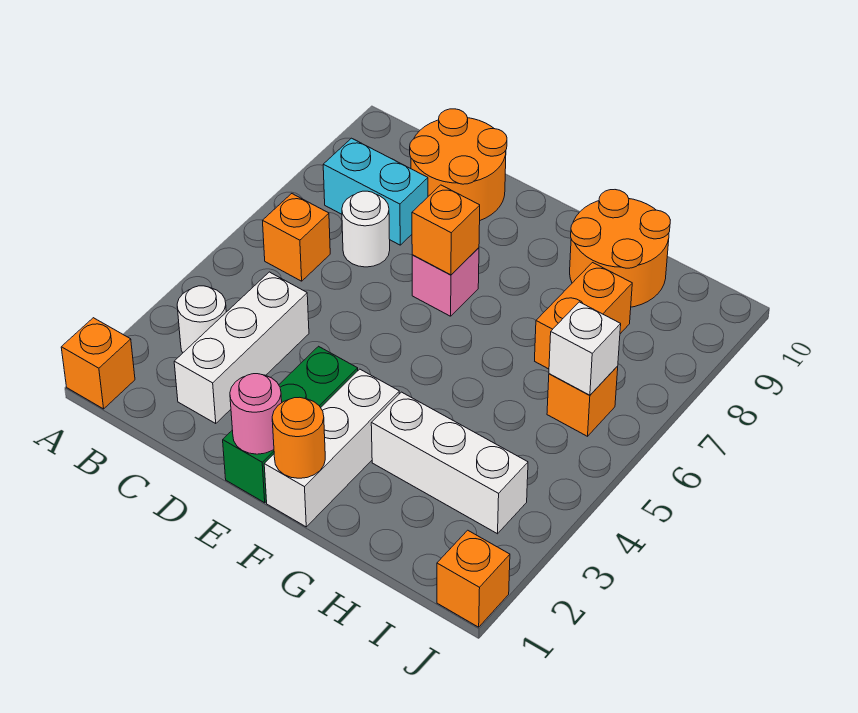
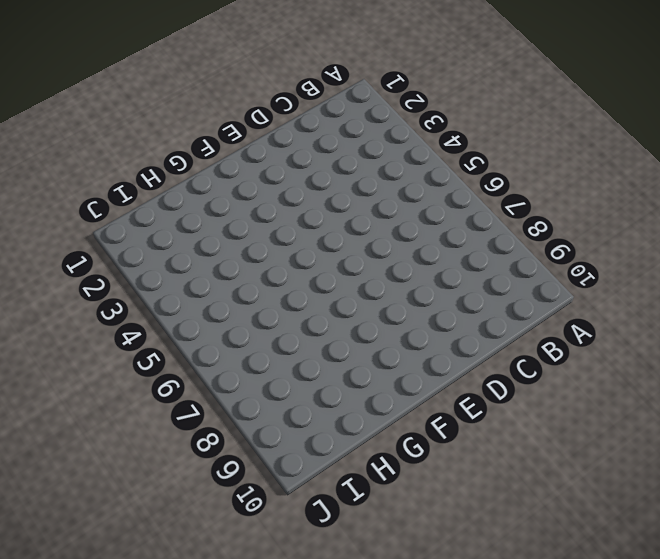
none -> orange brick A1 level 1
none -> white round brick B3 level 1
none -> orange brick B6 level 1

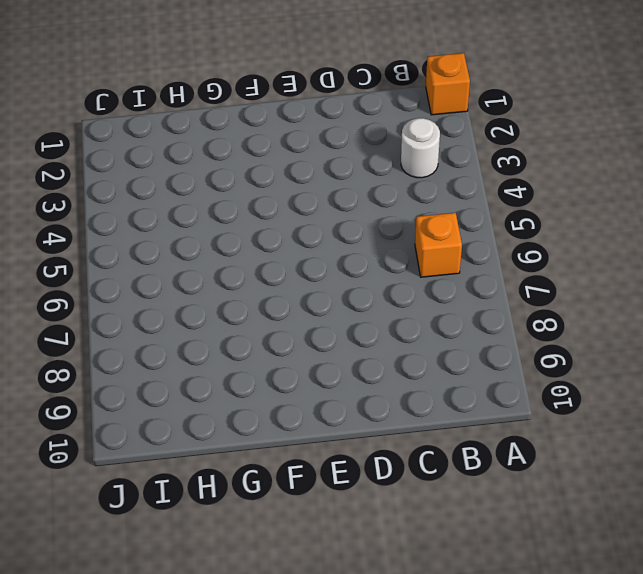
none -> cyan brick B8:C8 level 1
none -> white brick C2:C4 level 1
none -> white round brick C7 level 1

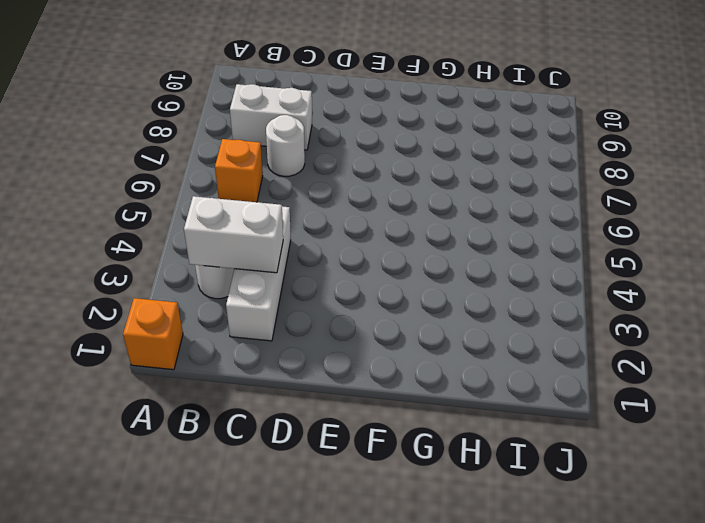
white brick B3:C3 level 2 -> none
white brick B8:C8 level 1 -> cyan brick B8:C8 level 1
none -> orange round brick C9:D10 level 1
none -> green brick E1:E3 level 1
none -> pink brick E7 level 1

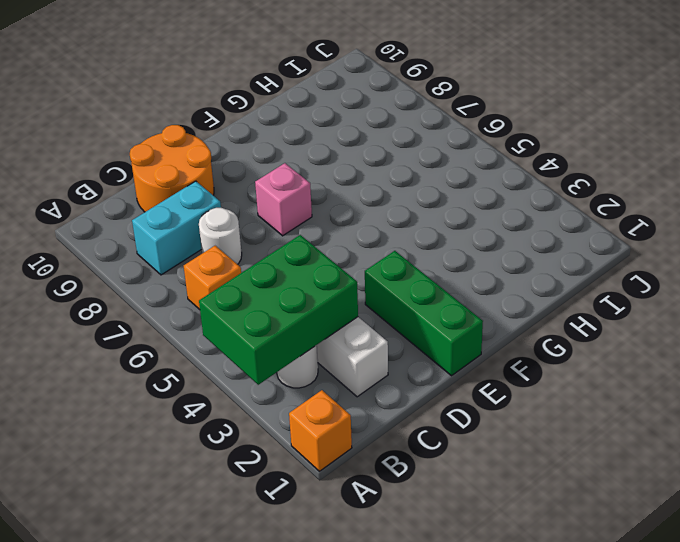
green brick A3:C4 level 2 -> none
none -> white brick F1:F3 level 1
none -> white brick G3:I3 level 1
none -> orange round brick G9:H10 level 1

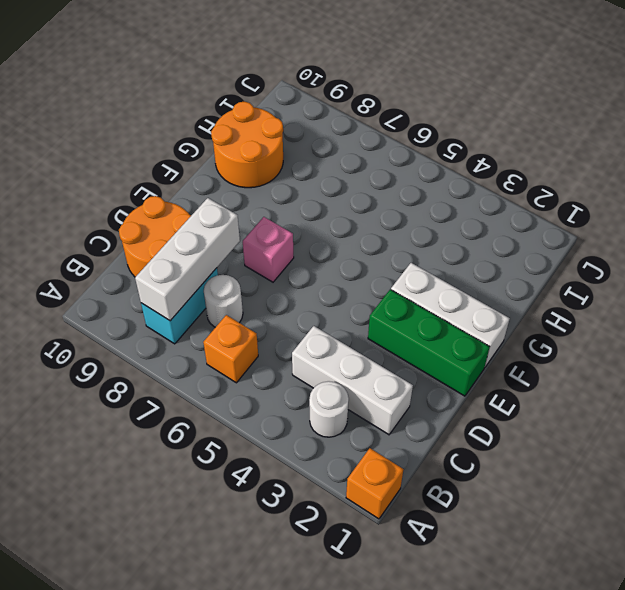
white brick B8:D8 level 2 -> white brick G3:I3 level 1
none -> orange brick H7:H8 level 1
none -> orange brick I6 level 1
none -> orange brick J1 level 1

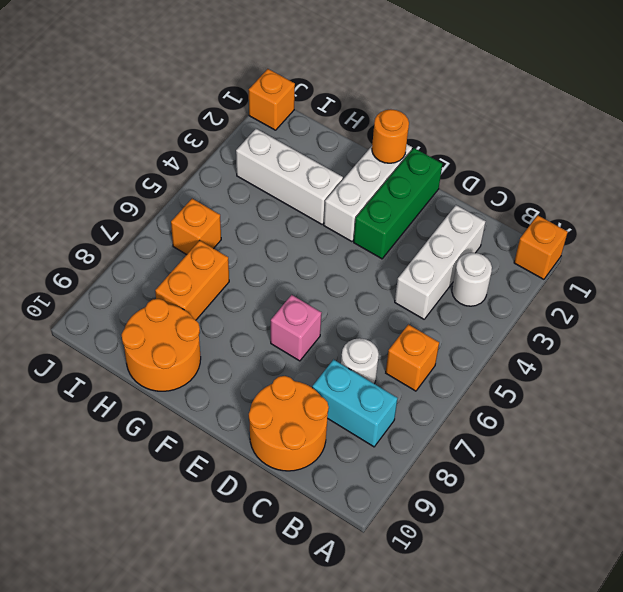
none -> pink round brick E1 level 2
none -> orange brick E7 level 2
none -> white brick I6 level 2

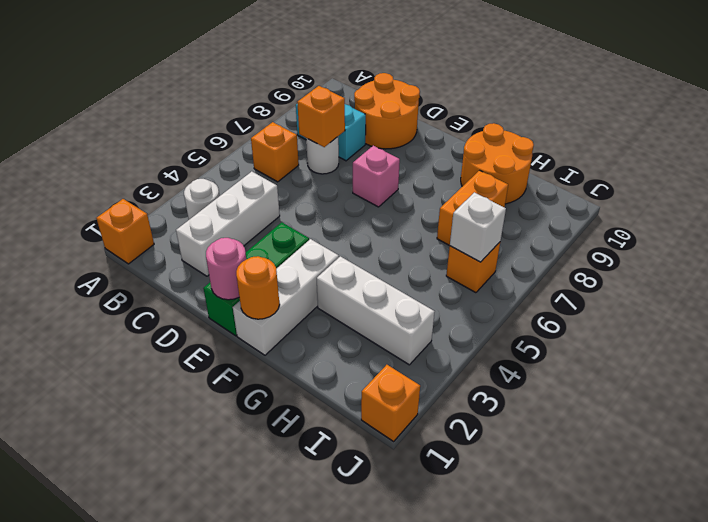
orange brick C7 level 2 -> orange brick E7 level 2

